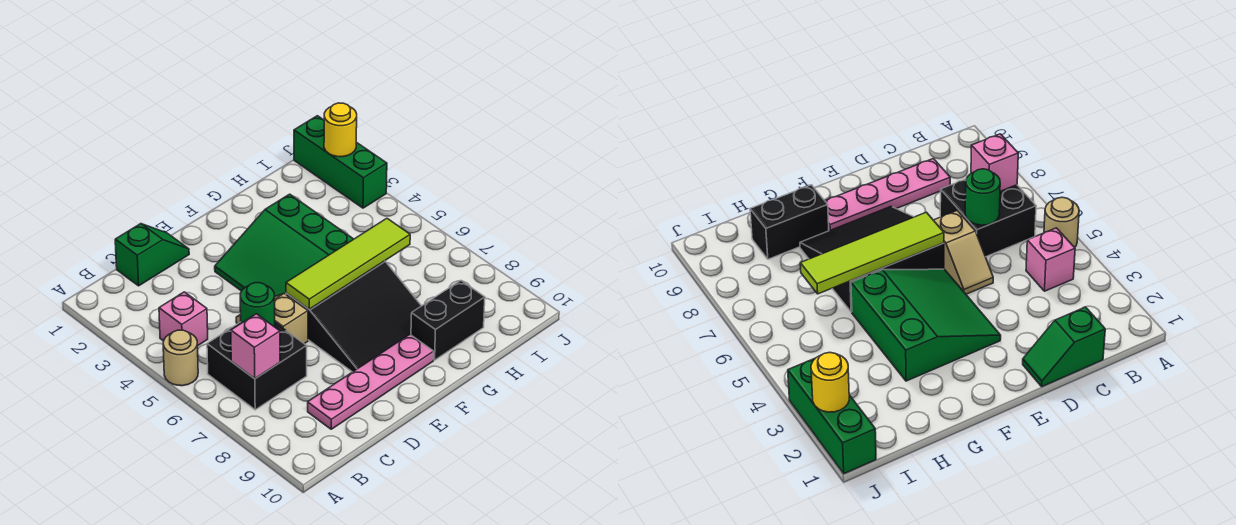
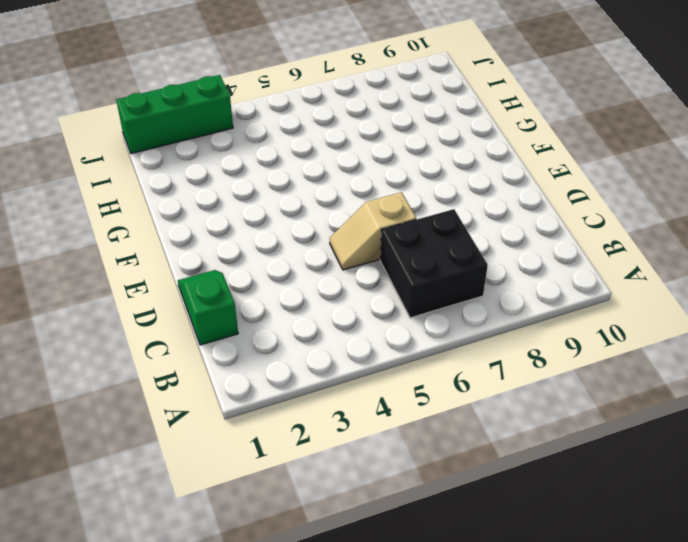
none -> tan round brick A5 level 1
none -> pink brick B4 level 1
none -> pink plate C9:F9 level 1

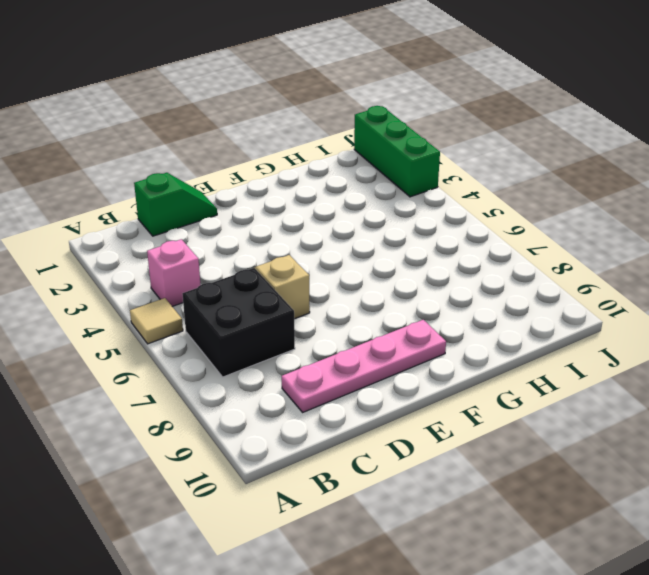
tan tile A5 level 1 -> tan round brick A5 level 1
none -> green slope E3:G5 level 1 top G
none -> black slope E6:G8 level 1 top 6
none -> black brick G9:H9 level 1

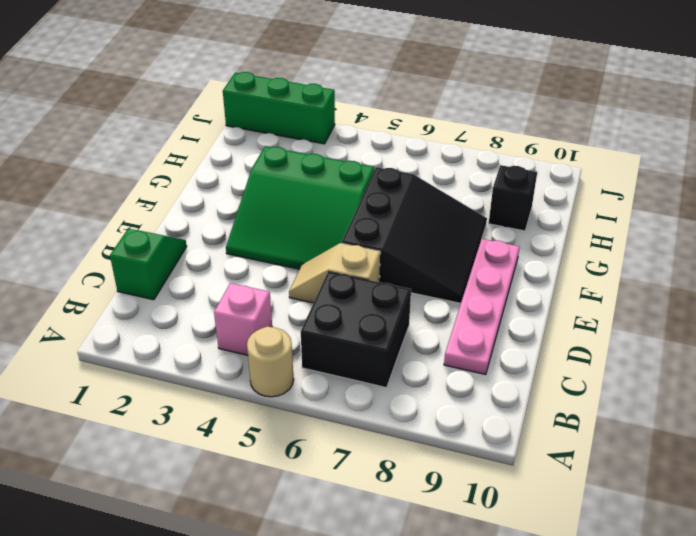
black brick H9 level 1 -> black brick G9:H9 level 1
none -> pink brick B7 level 2
none -> green round brick C6 level 2
none -> lime tile E6:H6 level 2

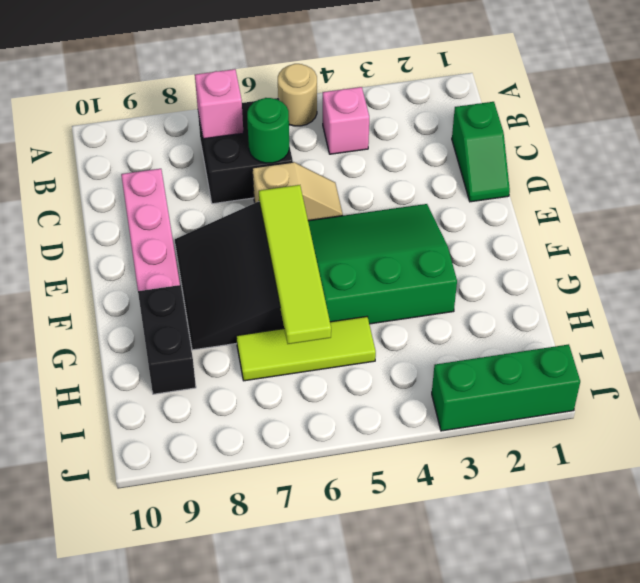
lime tile H5:H7 level 1 -> none
none -> yellow round brick J2 level 2

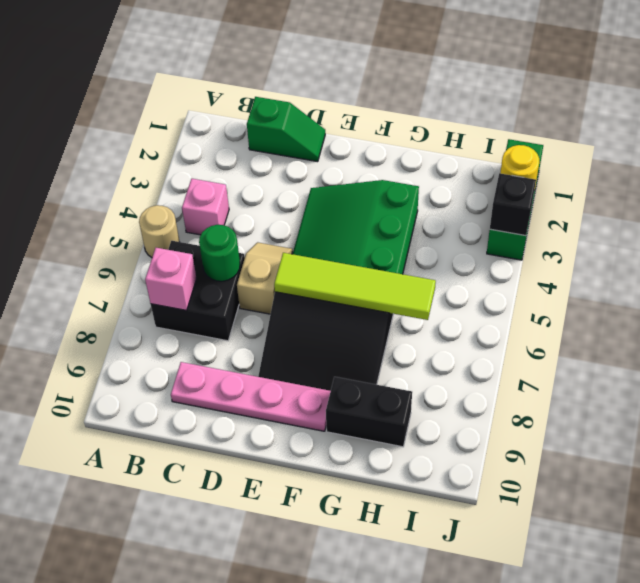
black brick J3 level 2 -> none

